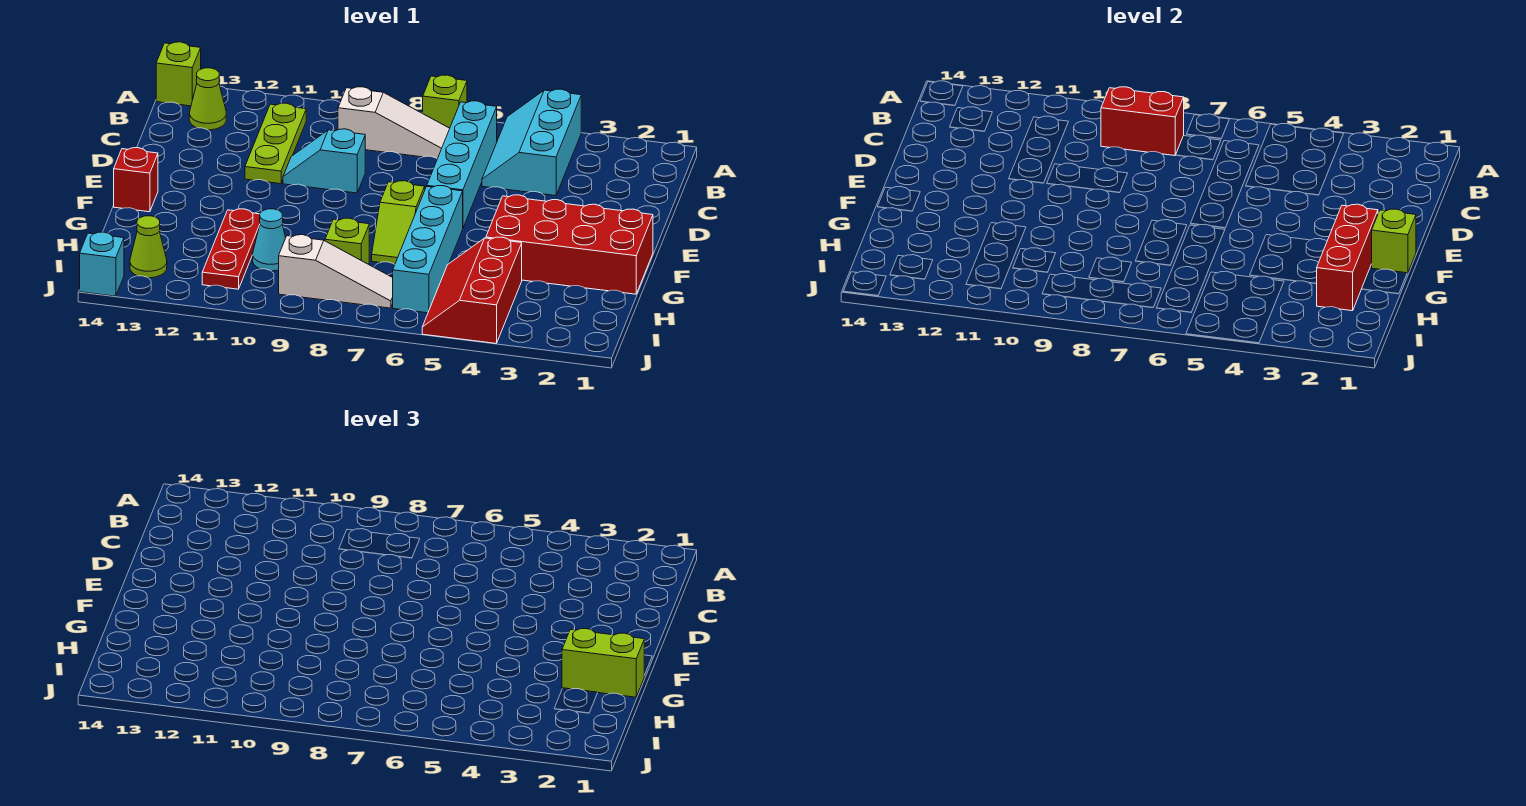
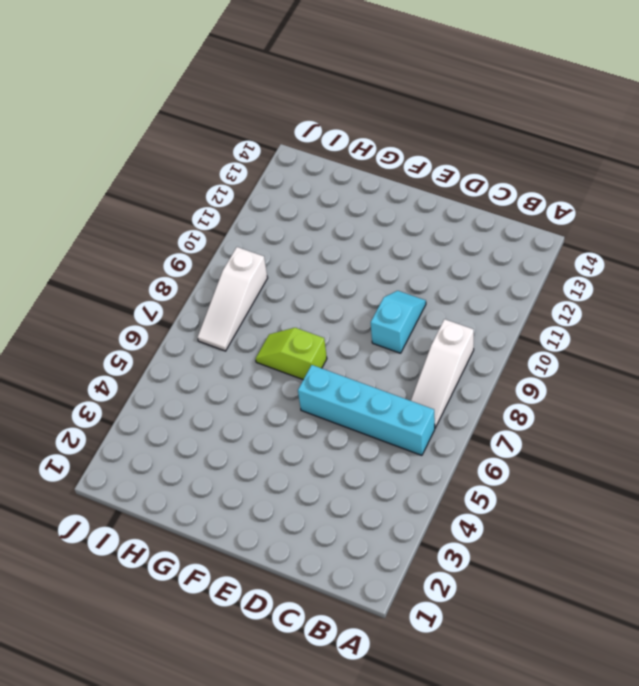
none -> cyan slope A4:C5 level 1 top 4
none -> lime brick A7 level 1
none -> lime brick A14 level 1

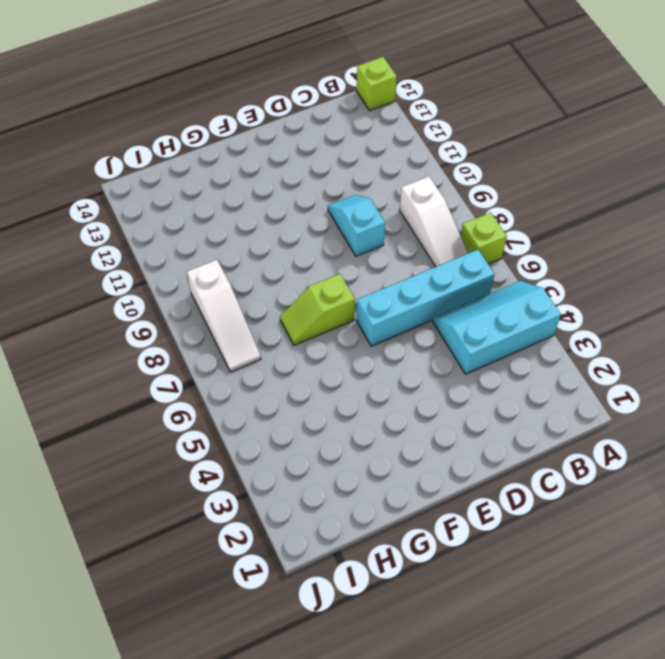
none -> lime plate B11:D11 level 1
none -> lime cone B13 level 1
none -> red brick F1:G4 level 1

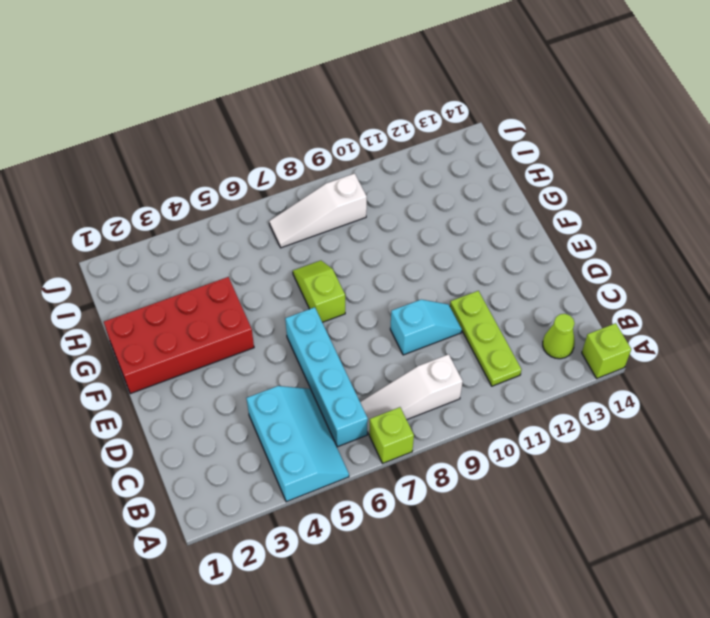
none -> cyan brick F6:I6 level 1
none -> red brick F14 level 1
none -> red plate G11:I11 level 1

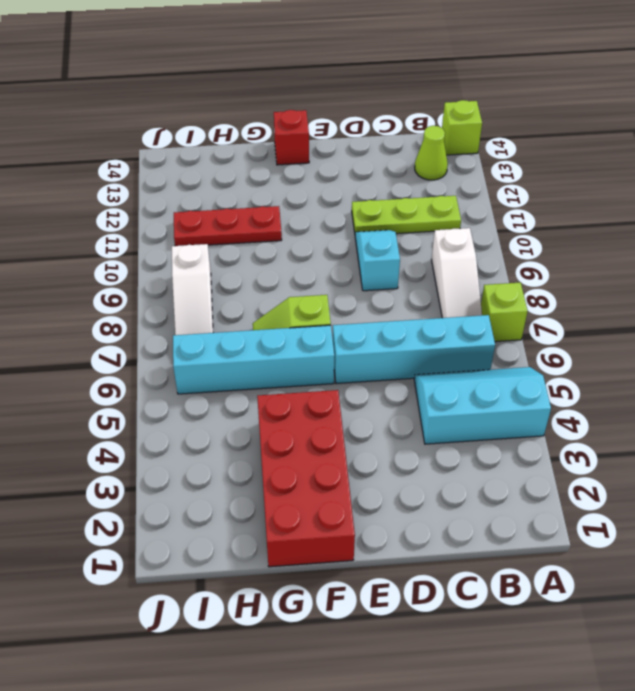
none -> red slope H4:J5 level 1 top 4
none -> lime brick H8 level 1
none -> cyan cone H10 level 1

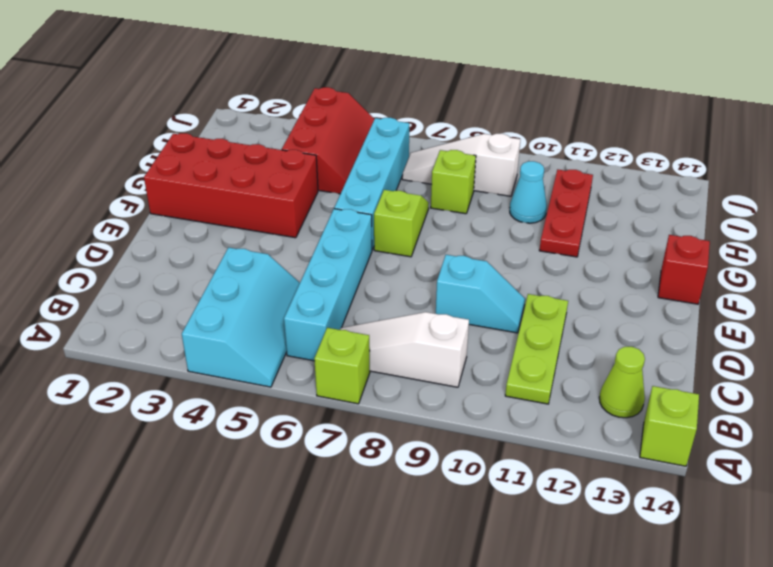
none -> lime cone I13 level 1
none -> cyan brick J14 level 1
none -> red brick B8:B9 level 2

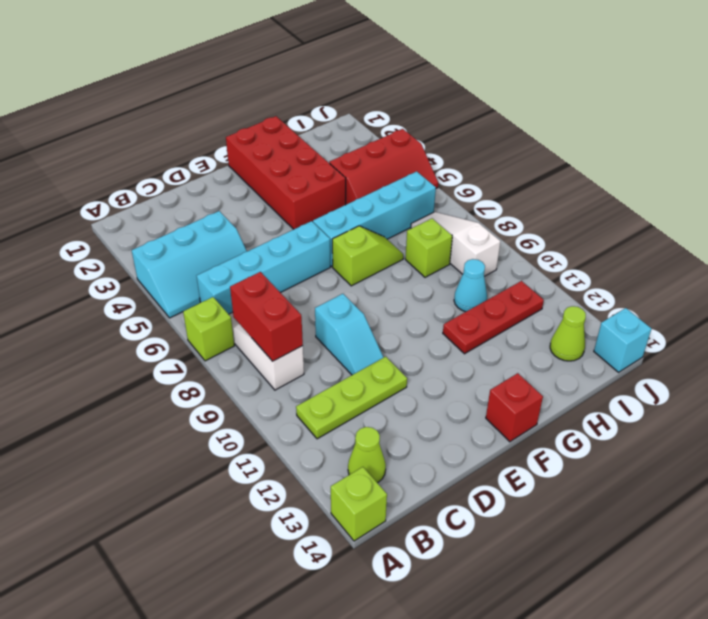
none -> lime brick F1 level 2
none -> red brick F2:H2 level 2
none -> lime brick G1:G2 level 3

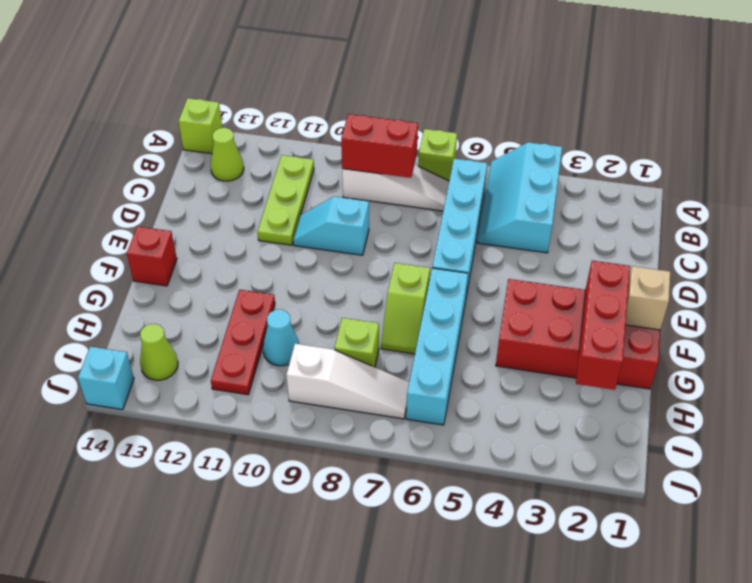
tan brick F1 level 2 -> lime brick F1 level 2
none -> red slope H4:J5 level 1 top 4
none -> lime brick G1:G2 level 3

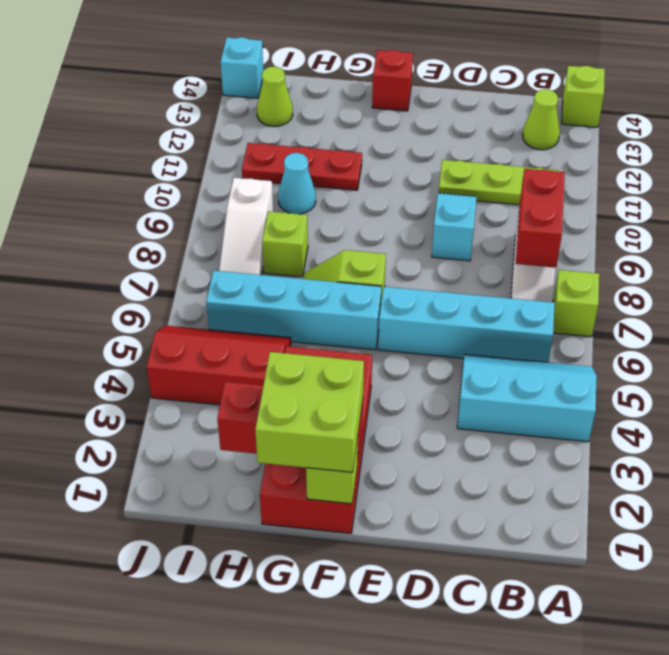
lime brick F1:G2 level 3 -> lime brick G1:G2 level 3

